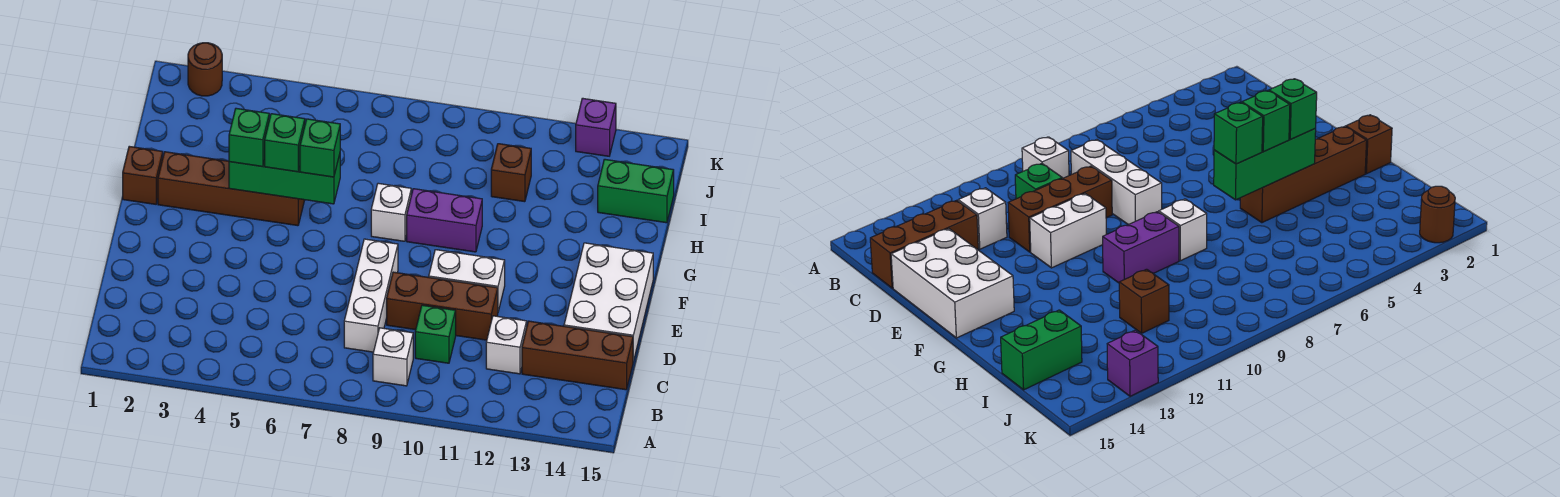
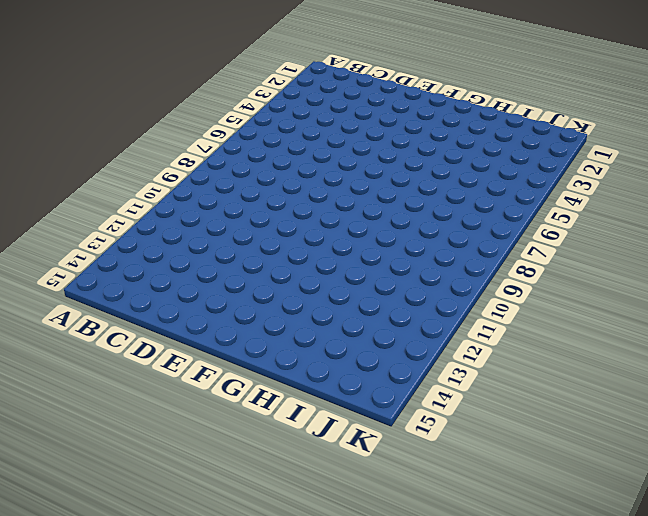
none -> white brick B9 level 1
none -> white brick C8:E8 level 1
none -> green brick C10 level 1

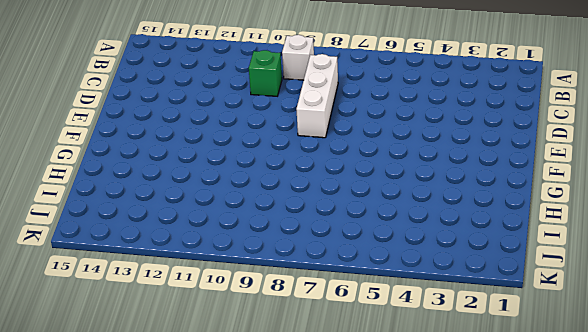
none -> white brick C12 level 1
none -> brown brick C13:C15 level 1
none -> brown brick D9:D11 level 1

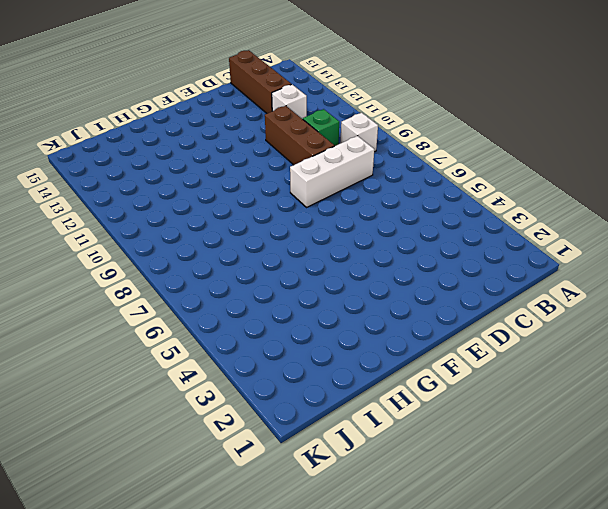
none -> white brick D14:F15 level 1
none -> white brick E10:E11 level 1
none -> brown brick G1 level 1

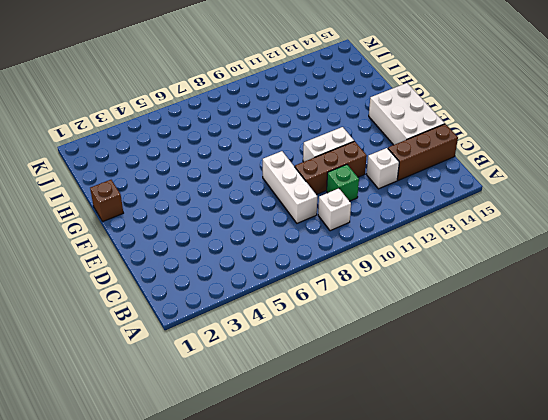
none -> brown brick G2:G5 level 1
none -> white brick G8 level 1
none -> purple brick G9:G10 level 1

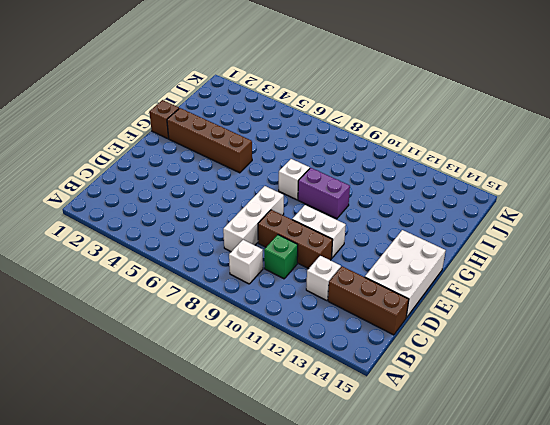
none -> brown brick I11 level 1
none -> green brick I14:I15 level 1
none -> brown round brick K2 level 1

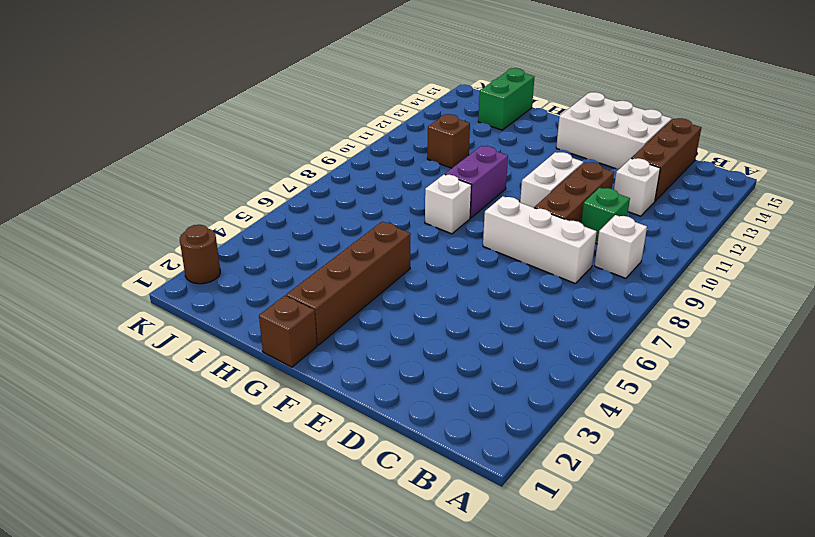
none -> purple brick K13 level 1
none -> green brick G4:G6 level 2
none -> green brick G4 level 3

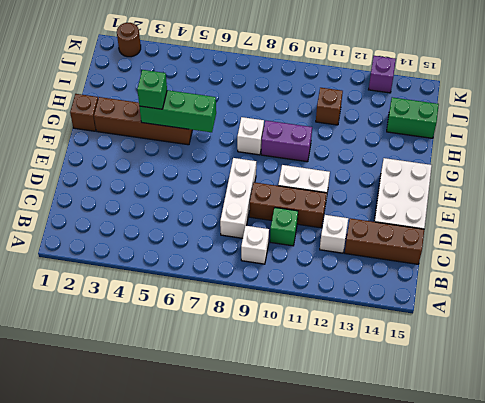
none -> green brick G5 level 3
none -> green brick G6 level 3

